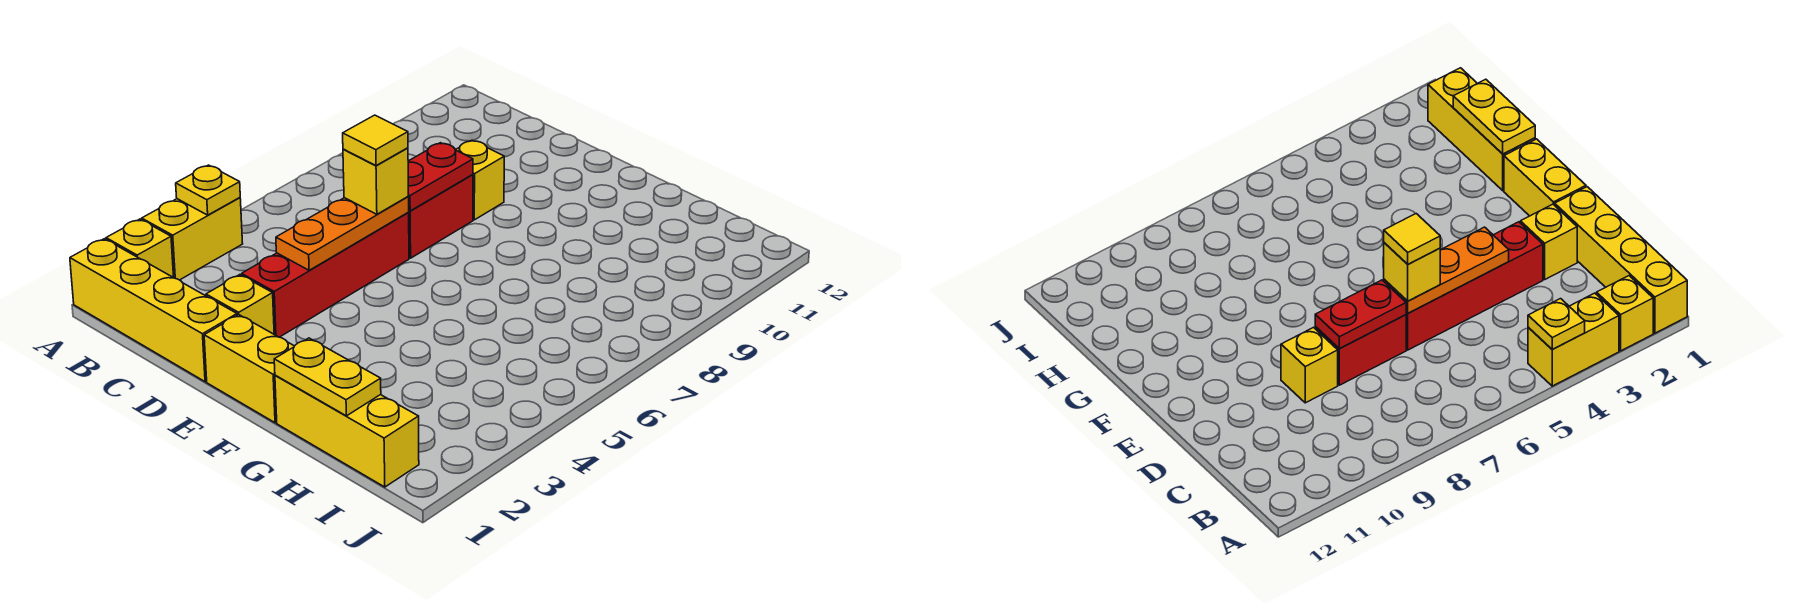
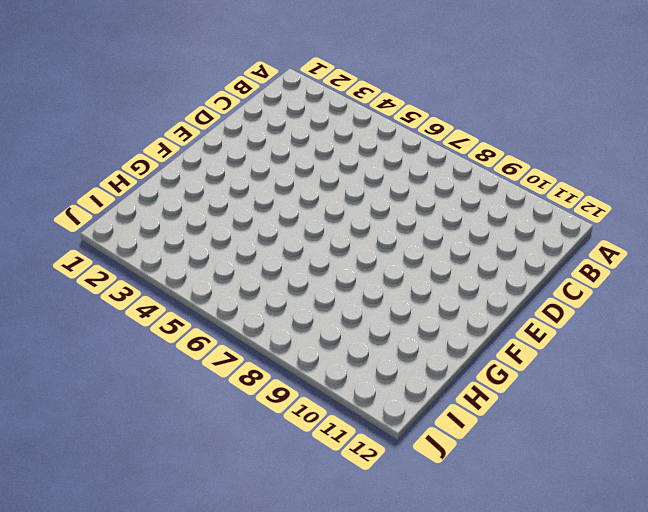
none -> yellow brick A1:D1 level 1
none -> yellow brick A2 level 1
none -> yellow brick A3:A4 level 1

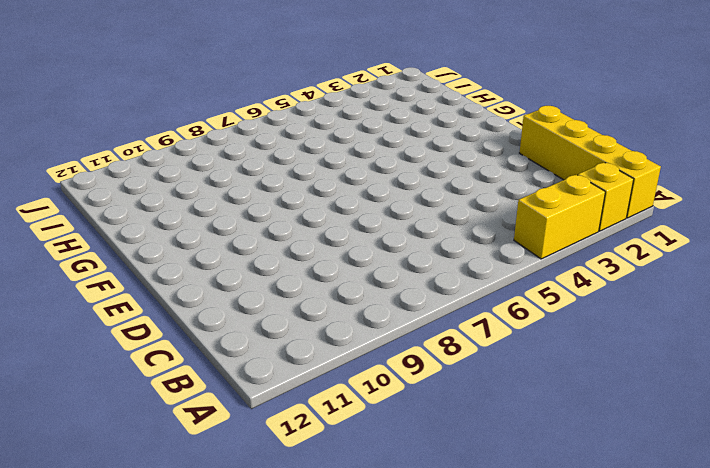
none -> yellow brick D2 level 1
none -> red brick D3:D6 level 1
none -> red brick D7:D8 level 1

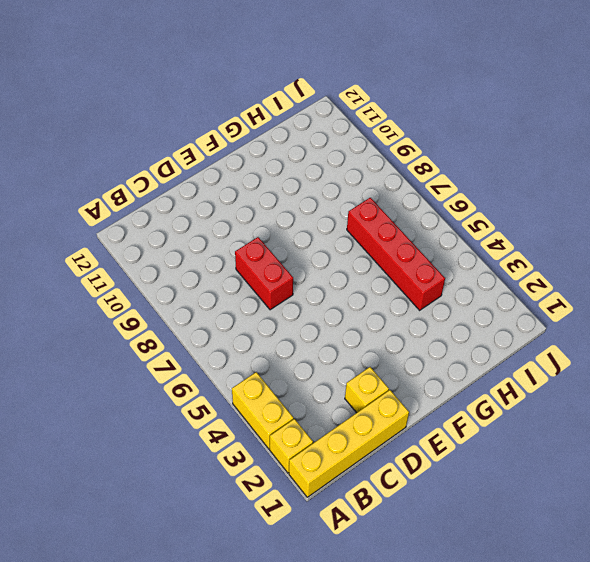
red brick H4:H7 level 1 -> red brick D3:D6 level 1
none -> yellow brick D9 level 1
none -> yellow brick E1:F1 level 1
none -> yellow brick G1:I1 level 1

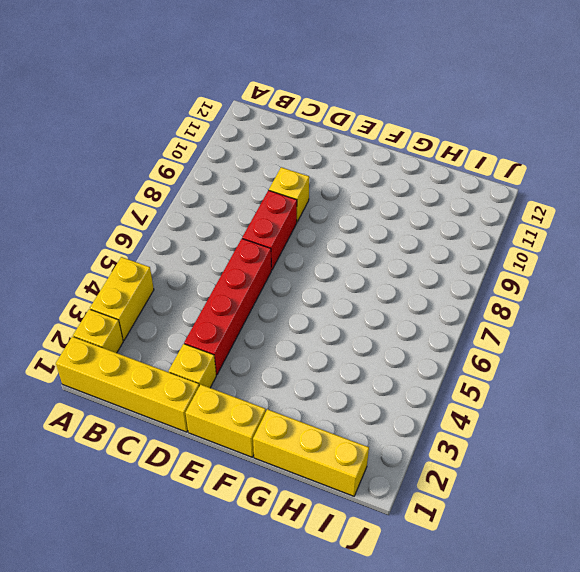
none -> yellow plate A4 level 2
none -> orange plate D4:D6 level 2
none -> red plate D7:D8 level 2

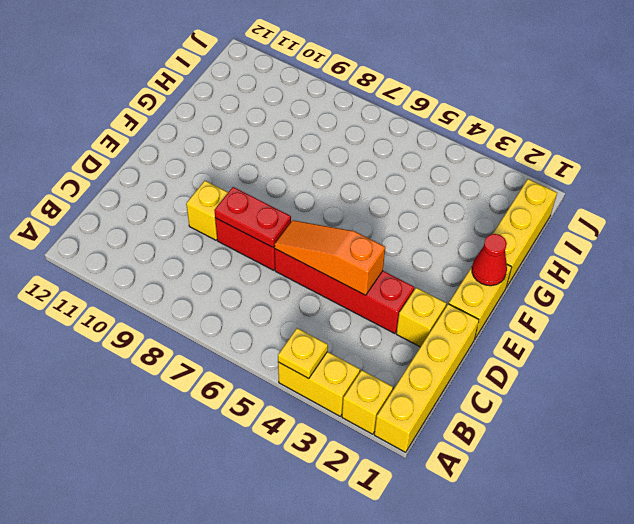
orange slope D4:D6 level 2 top 4 -> orange plate D4:D6 level 2
red cone F1 level 2 -> none
none -> yellow plate G1:H1 level 2
none -> yellow brick D6 level 3
none -> yellow tile D6 level 4

